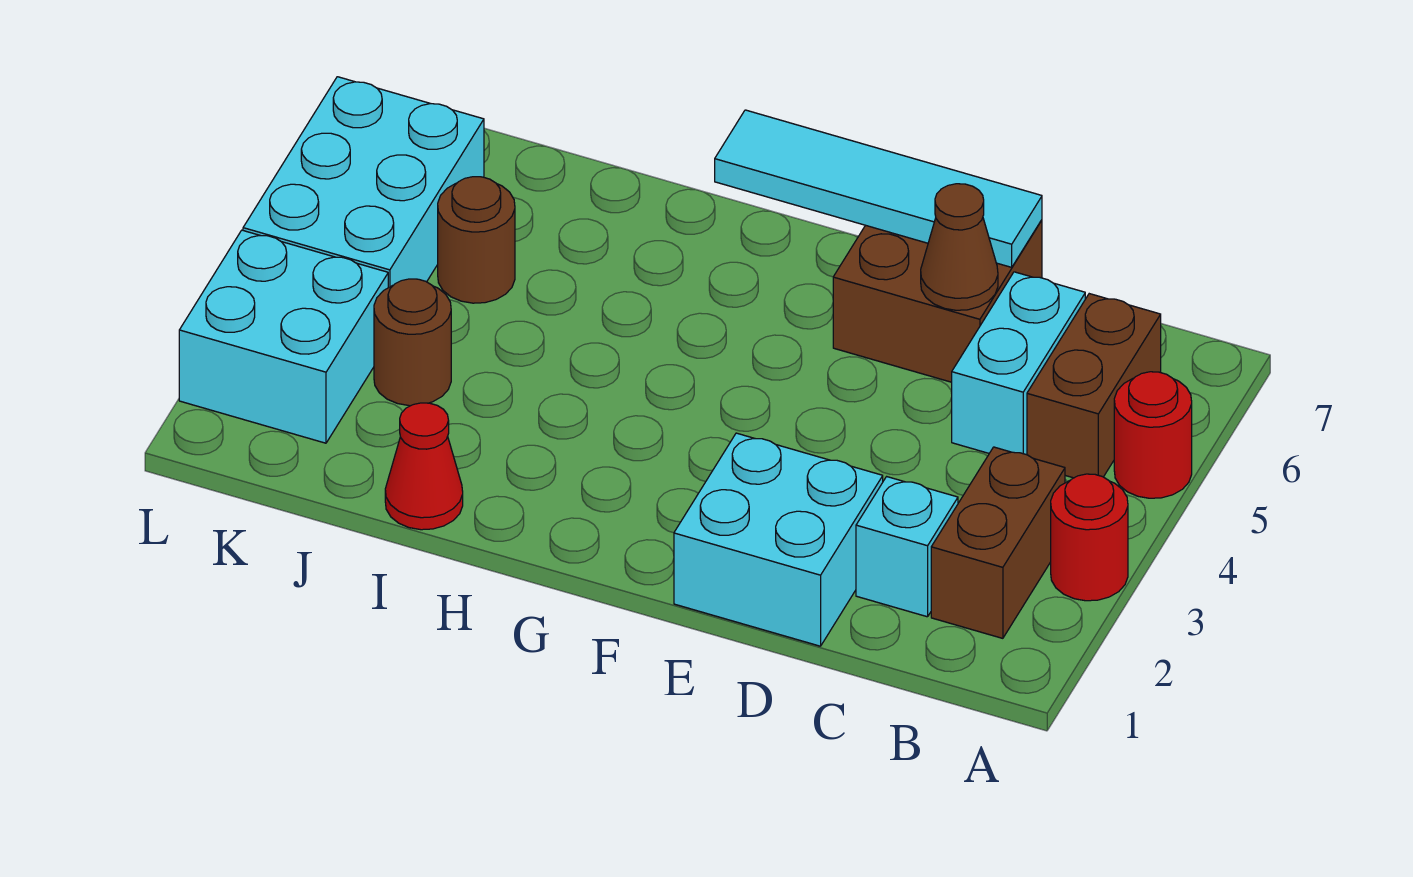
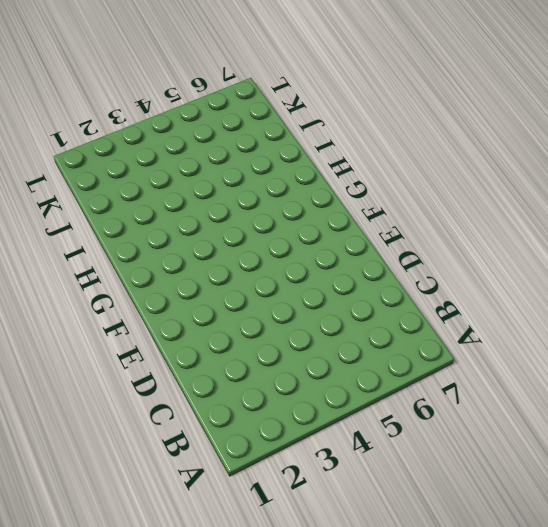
none -> red round brick A3 level 1
none -> red round brick A5 level 1
none -> brown brick B2:B3 level 1

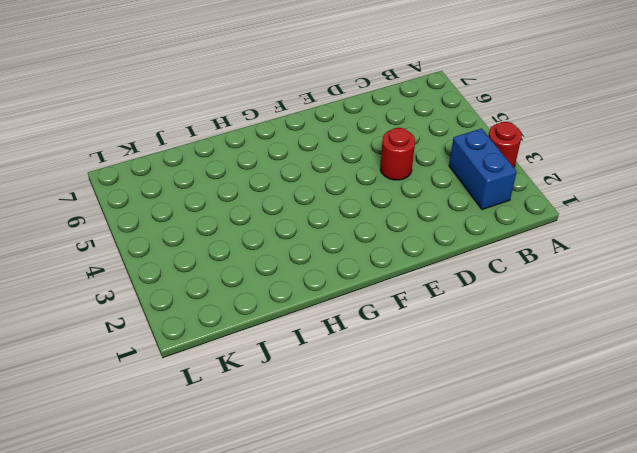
blue brick B2:B3 level 1 -> brown brick B2:B3 level 1
red round brick D4 level 1 -> red round brick A5 level 1
none -> brown brick B5:B6 level 1
none -> cyan brick C2 level 1
none -> cyan brick C5:C6 level 1

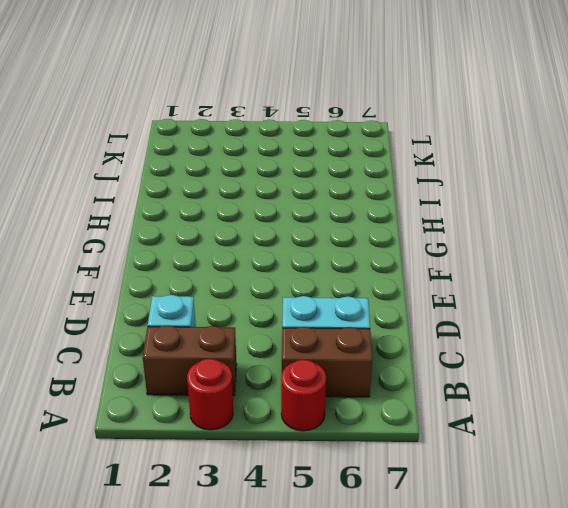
none -> cyan brick D1:E2 level 1
none -> brown brick D6:E7 level 1
none -> red cone I1 level 1

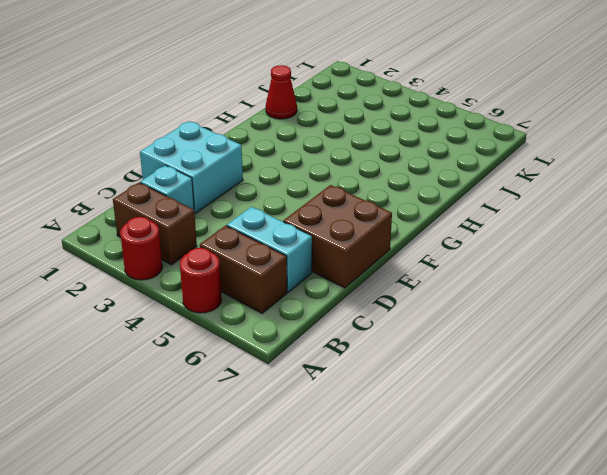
none -> brown round brick J3 level 1
none -> brown round brick J5 level 1
none -> cyan brick K2:L3 level 1

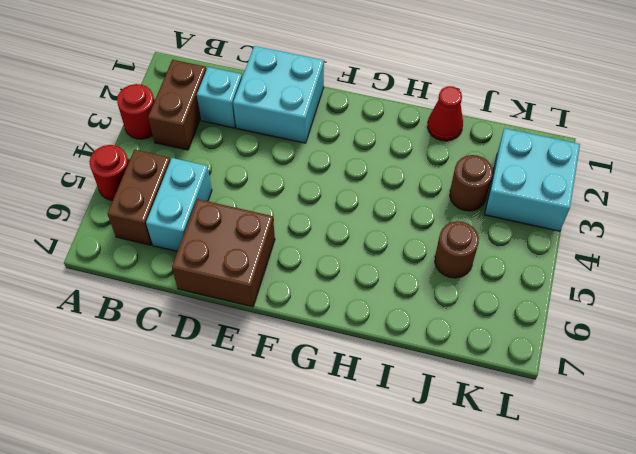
none -> cyan brick K4:L6 level 1
none -> brown cone D6 level 2
none -> cyan tile D7:G7 level 2

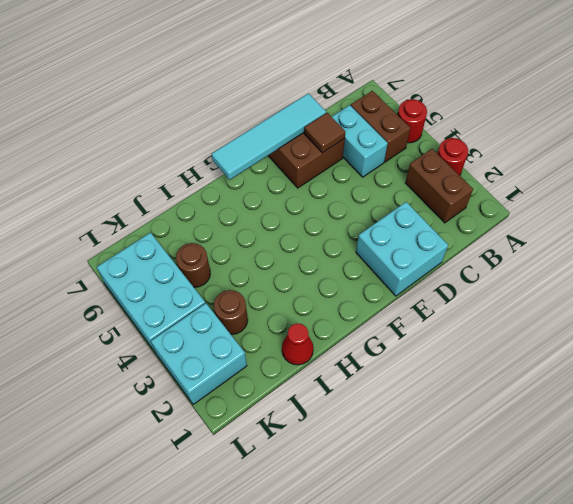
brown tile D6 level 2 -> brown cone D6 level 2
none -> cyan brick C2 level 1

